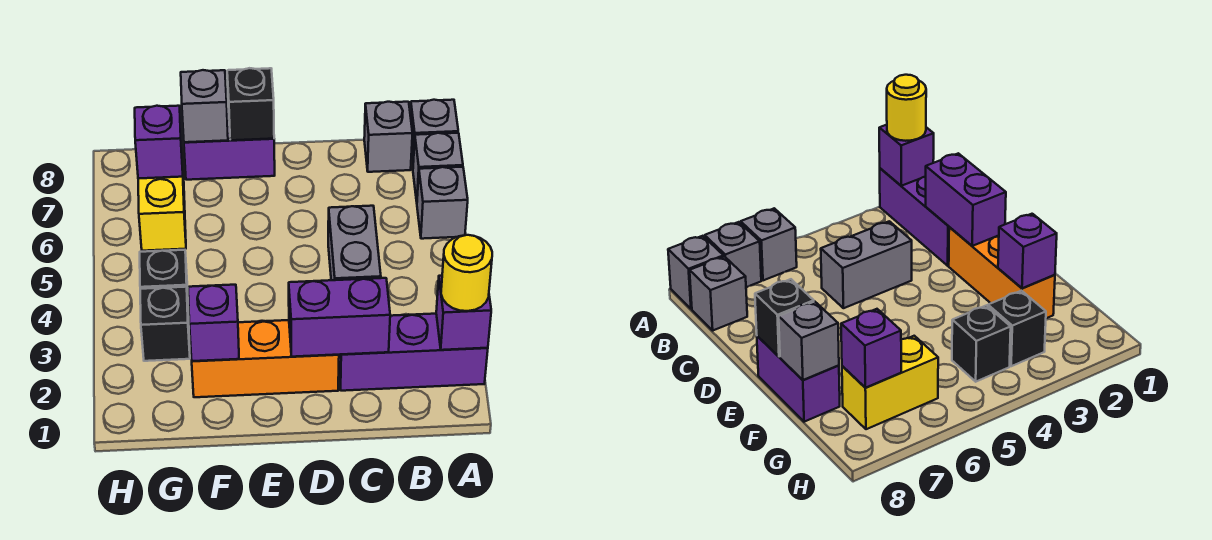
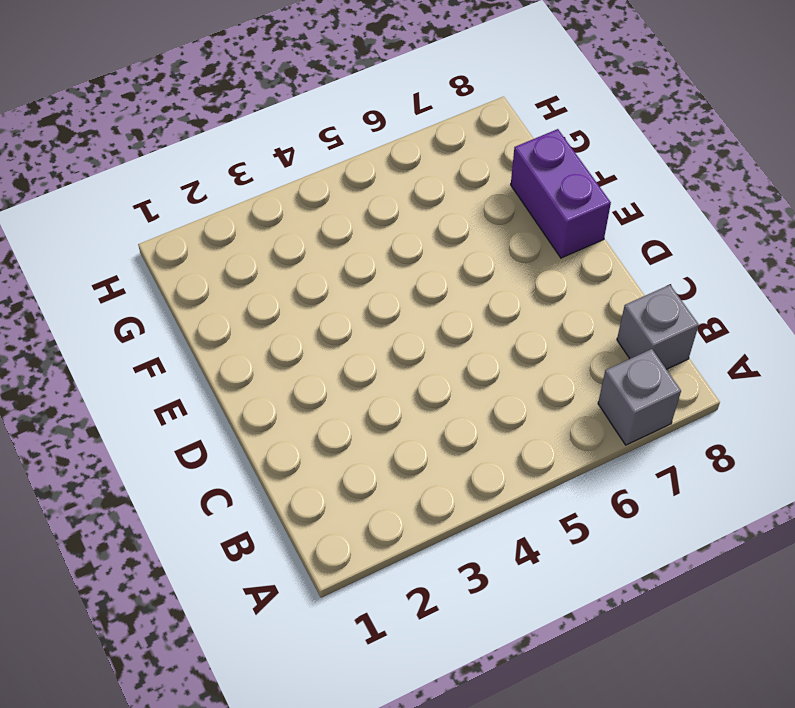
none -> purple brick A2:C2 level 1
none -> grey brick A6 level 1
none -> grey brick A8 level 1

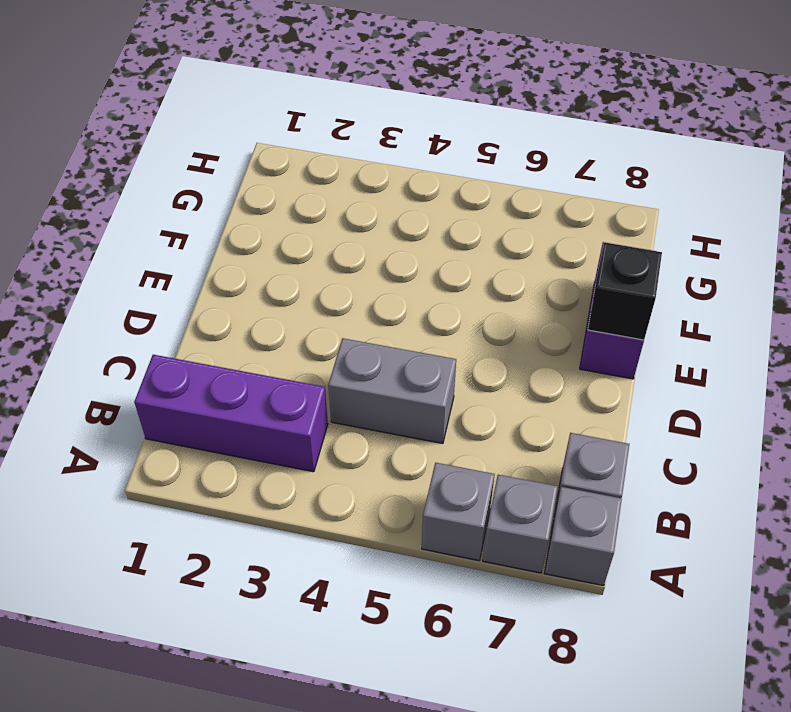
purple brick B1:B3 level 1 -> purple brick A2:C2 level 1
none -> orange brick D2:F2 level 1
none -> black brick G3 level 1
none -> black brick G4 level 1

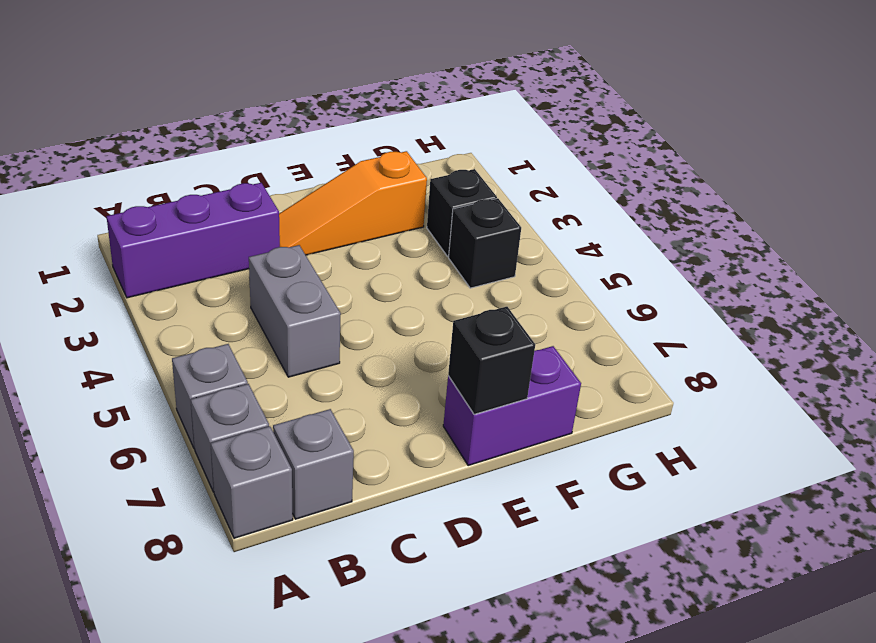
orange slope D2:F2 level 1 top F -> orange brick D2:F2 level 1
none -> yellow brick G6:G7 level 1
none -> purple brick A2 level 2
none -> purple brick C2:D2 level 2

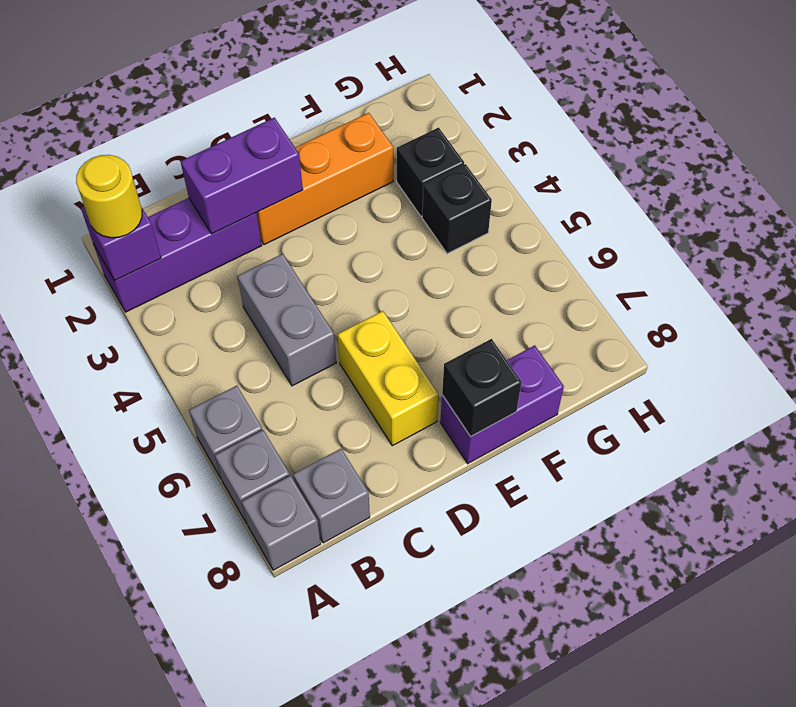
yellow brick D6:D7 level 1 -> yellow brick G6:G7 level 1
none -> purple brick F2 level 2
none -> grey brick F8 level 2
none -> purple brick G7 level 2

